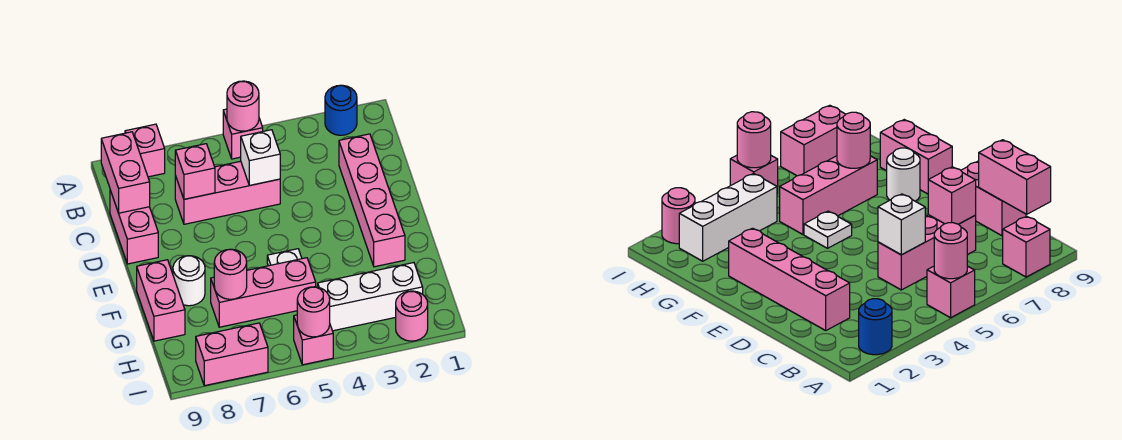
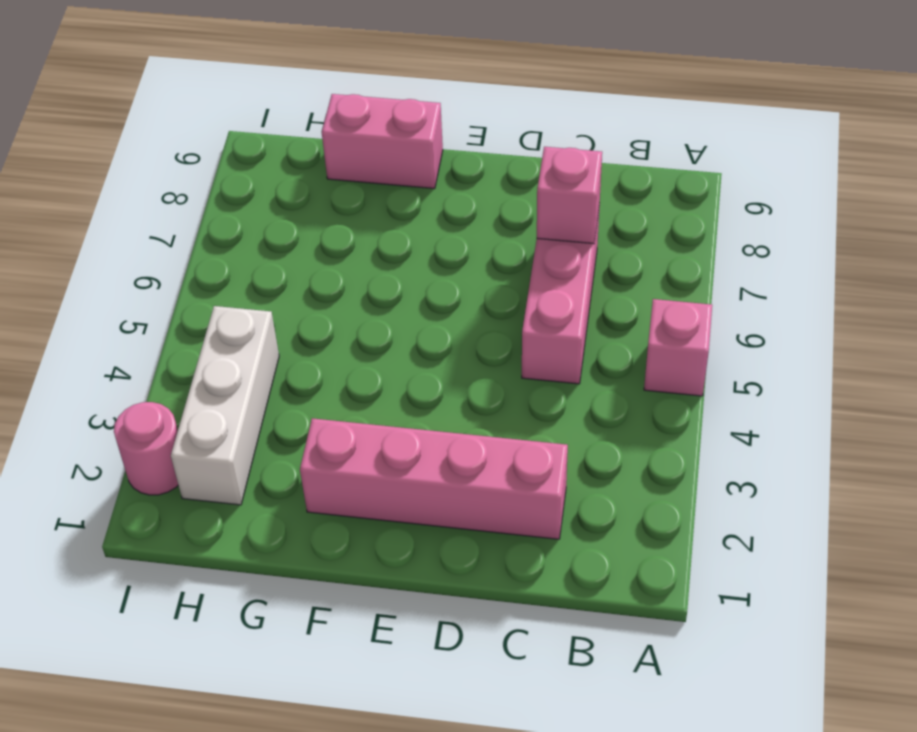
none -> blue round brick A2 level 1
none -> pink brick A8 level 1
none -> pink brick C9:D9 level 1

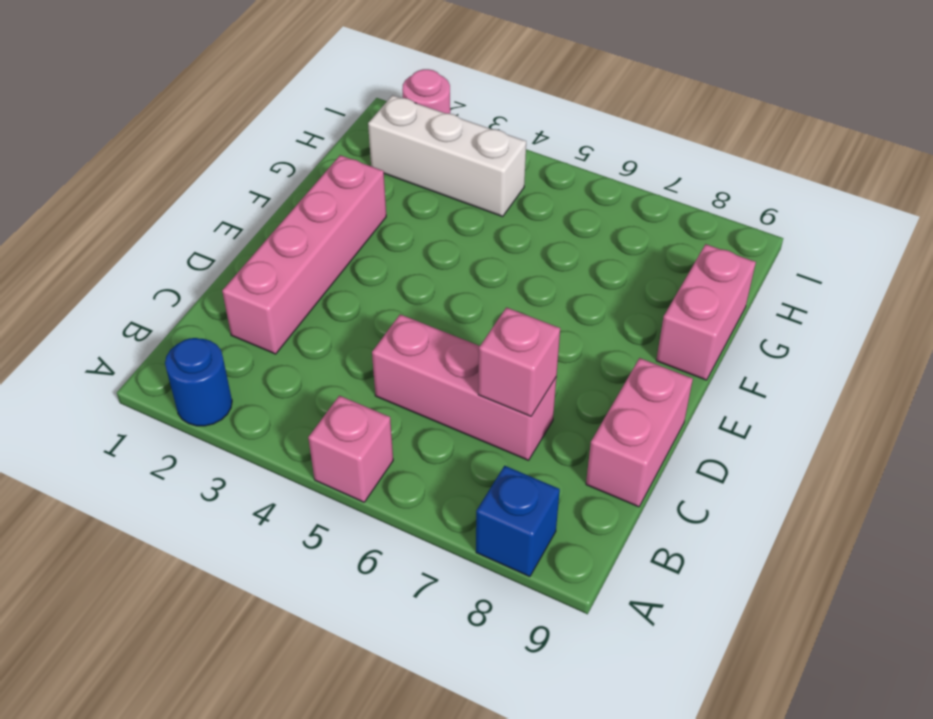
blue brick A8 level 1 -> pink brick A8 level 1
none -> white plate F5 level 1
none -> white round brick F8 level 1
none -> pink brick G5:G7 level 1

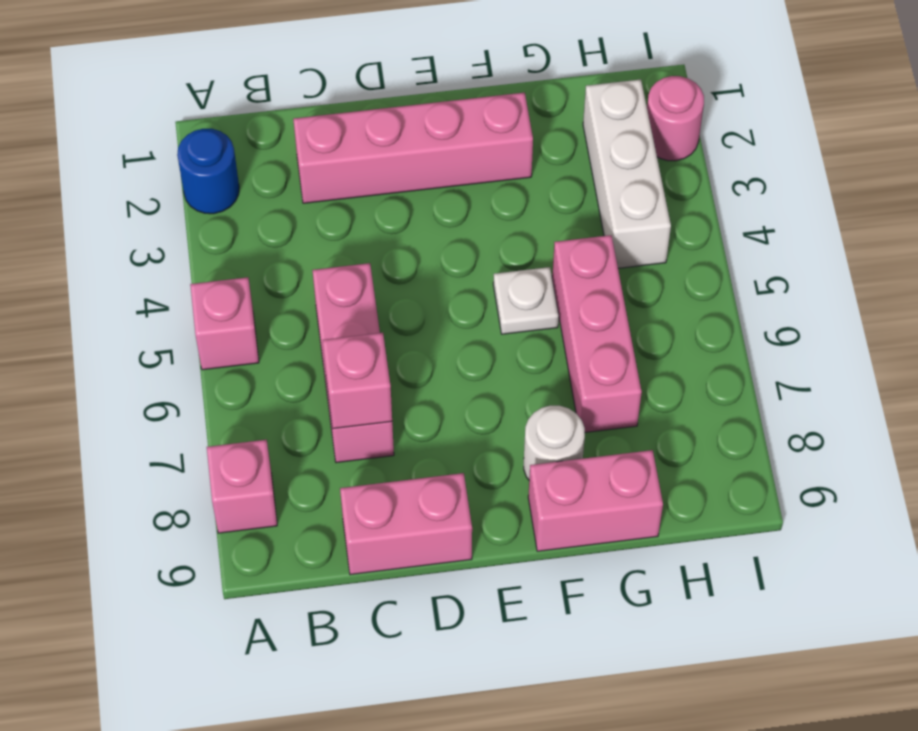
none -> pink brick I5 level 1
none -> pink brick I7:I8 level 1
none -> pink round brick A5 level 2

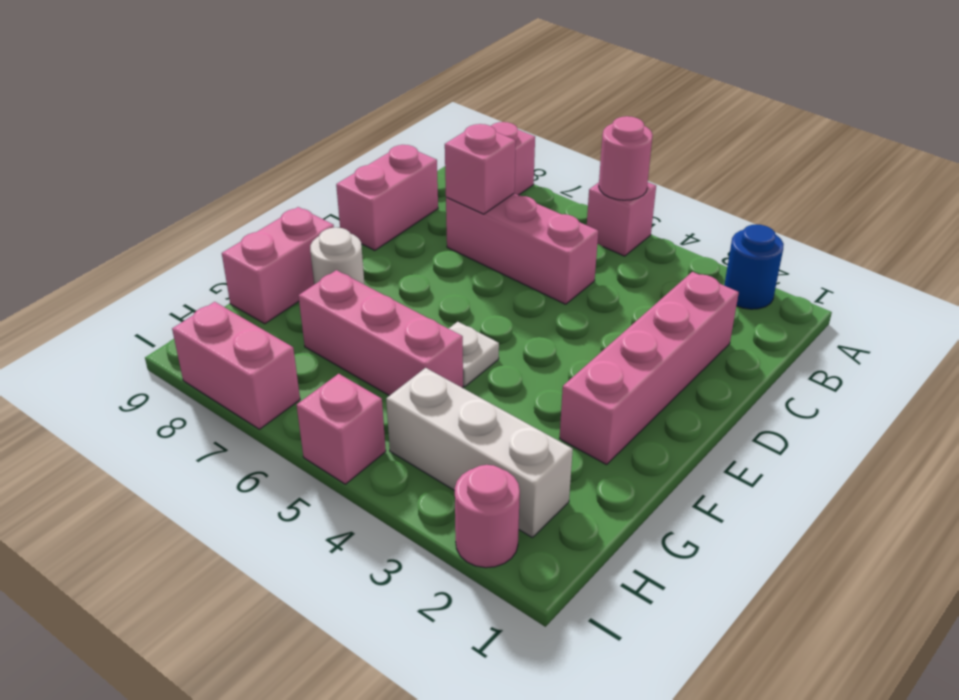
none -> pink brick B9:C9 level 2
none -> white brick C5 level 2
none -> pink round brick G7 level 2

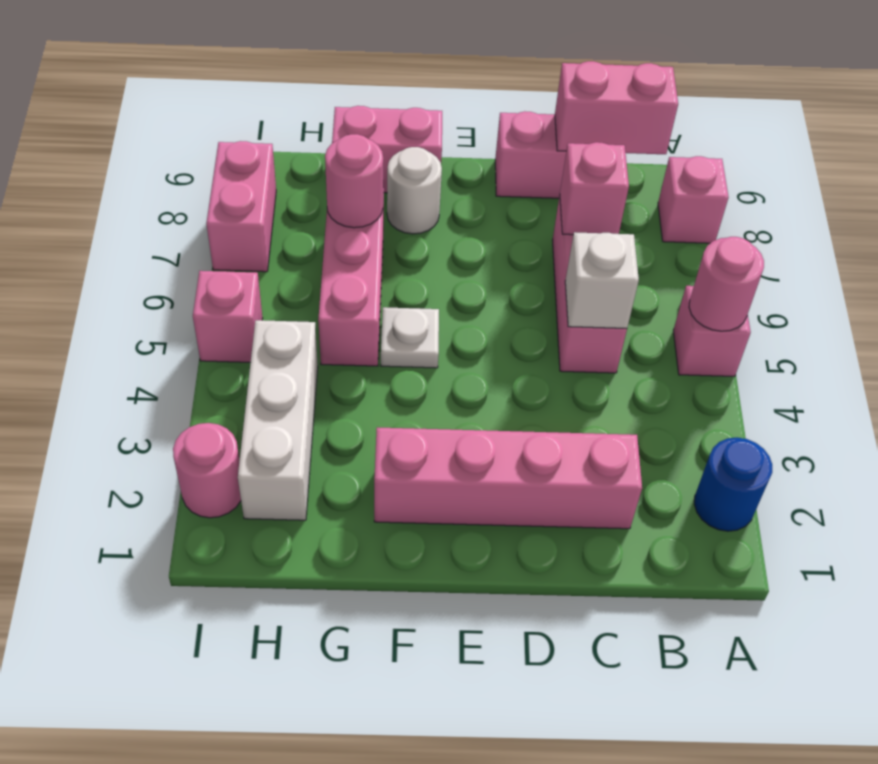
none -> pink round brick I5 level 2

